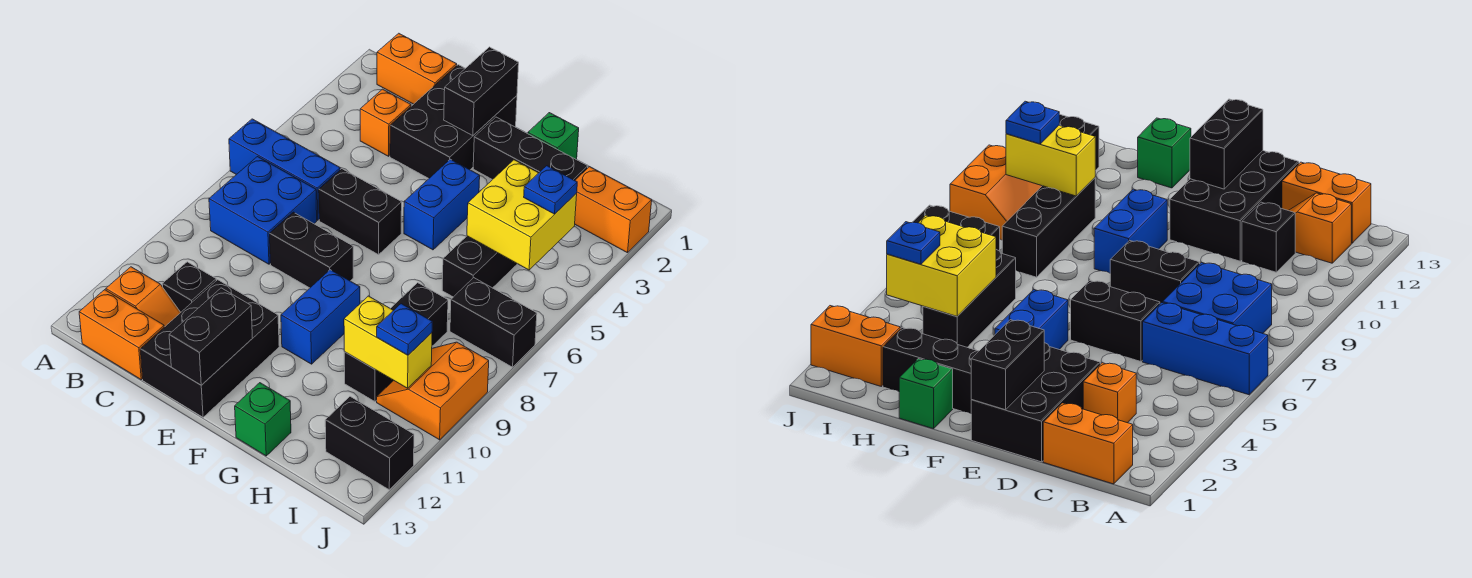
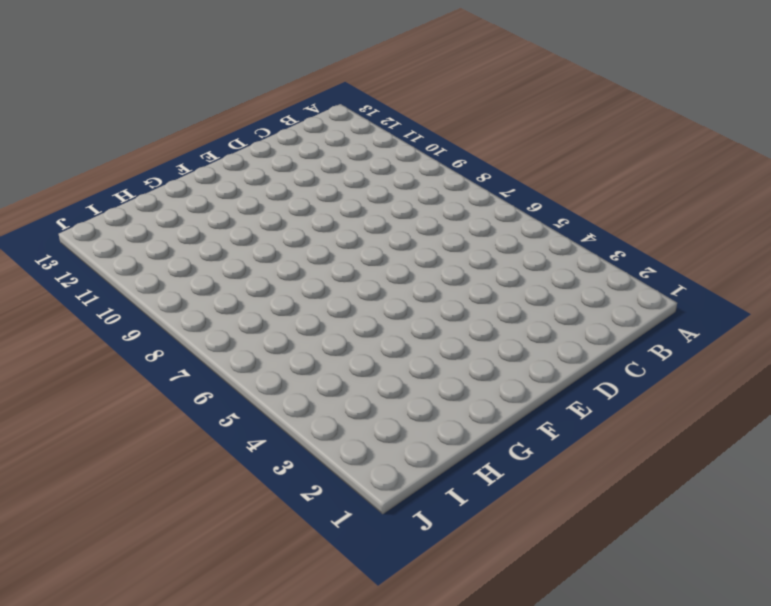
none -> blue brick A6:C6 level 1
none -> orange brick B1:C1 level 1
none -> blue brick B7:C8 level 1

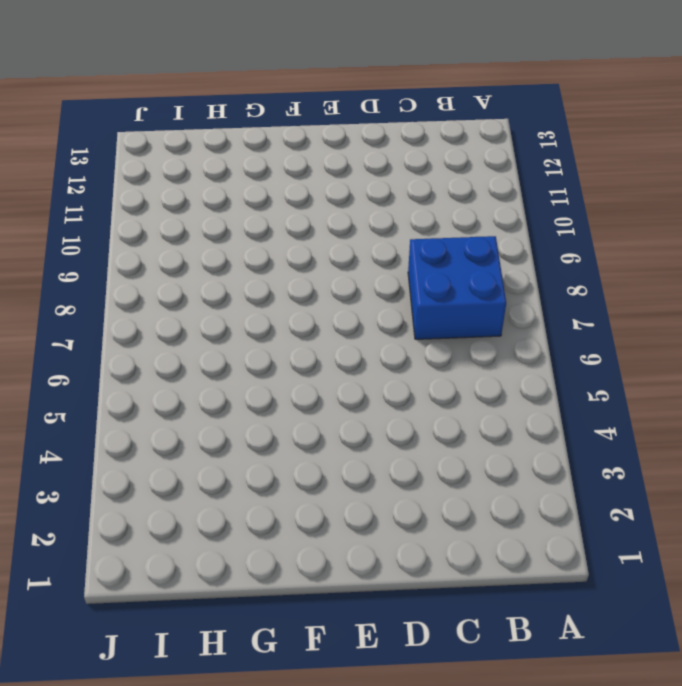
none -> blue brick A6:C6 level 1
none -> orange brick B1:C1 level 1
none -> orange slope B12:C12 level 1 top B

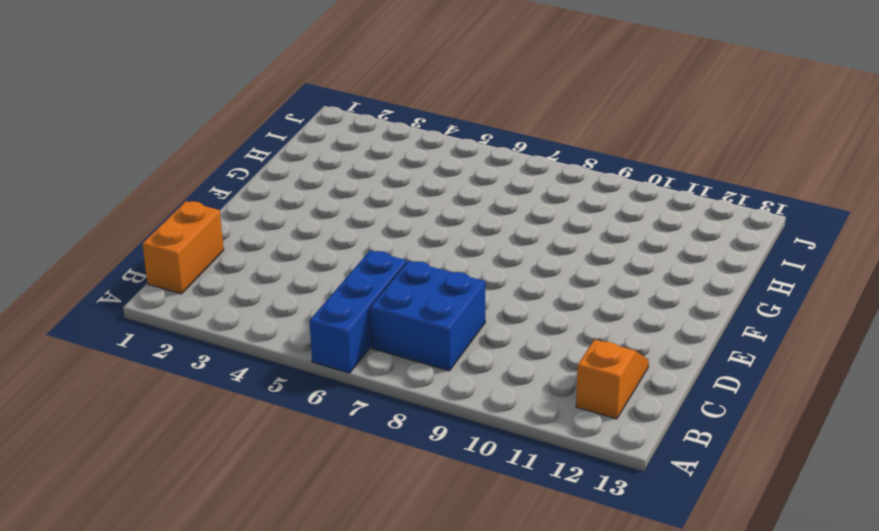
none -> orange brick B13:C13 level 1
none -> orange brick C3 level 1
none -> black brick C11 level 1

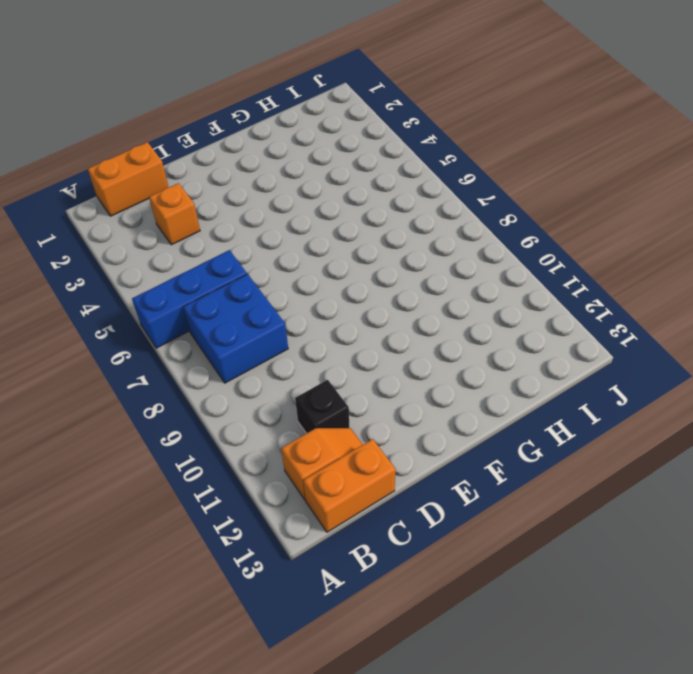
none -> black brick D1:E3 level 1
none -> black brick D6:E6 level 1
none -> black brick D8:E8 level 1

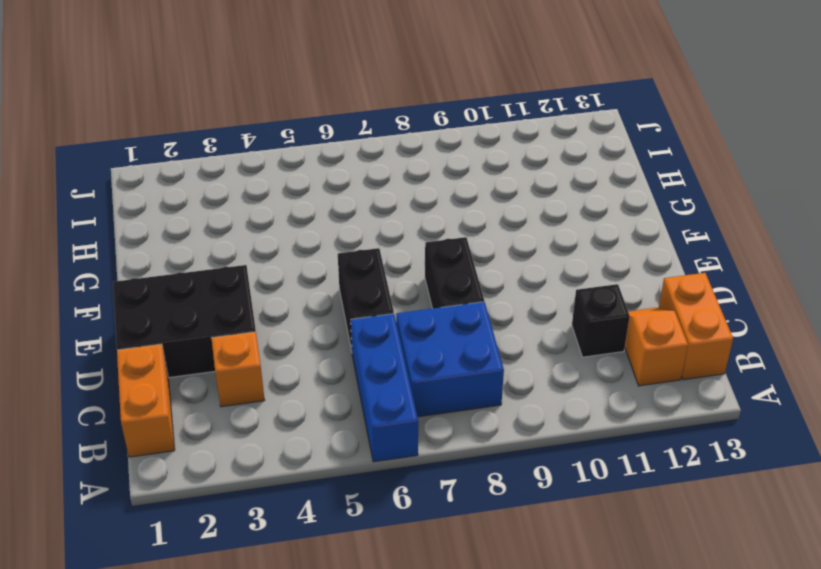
none -> black brick D11:E13 level 1
none -> black brick F2:H2 level 1
none -> blue brick F4:F5 level 1

